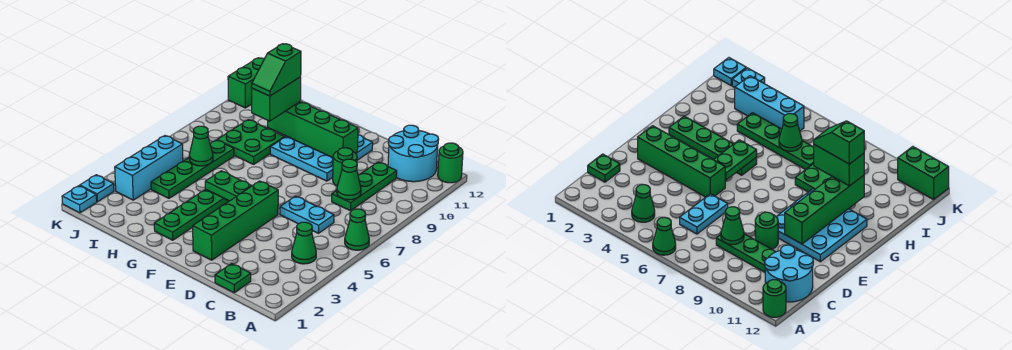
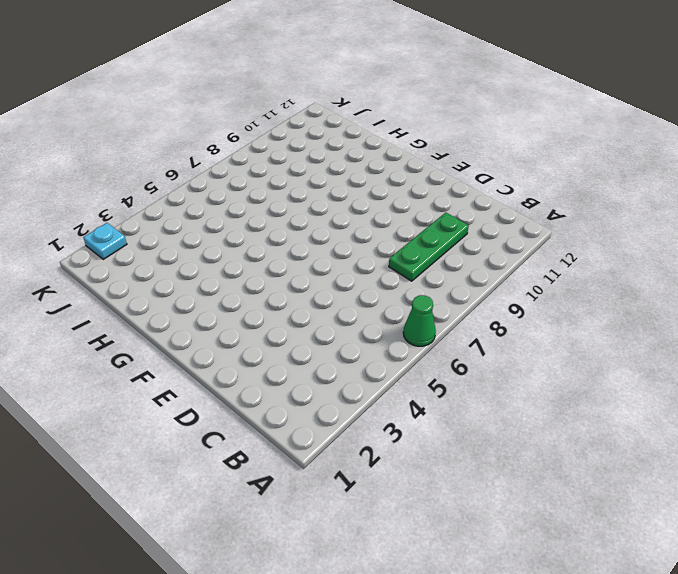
none -> green round brick A12 level 1
none -> green cone B4 level 1
none -> cyan round brick B11:C12 level 1

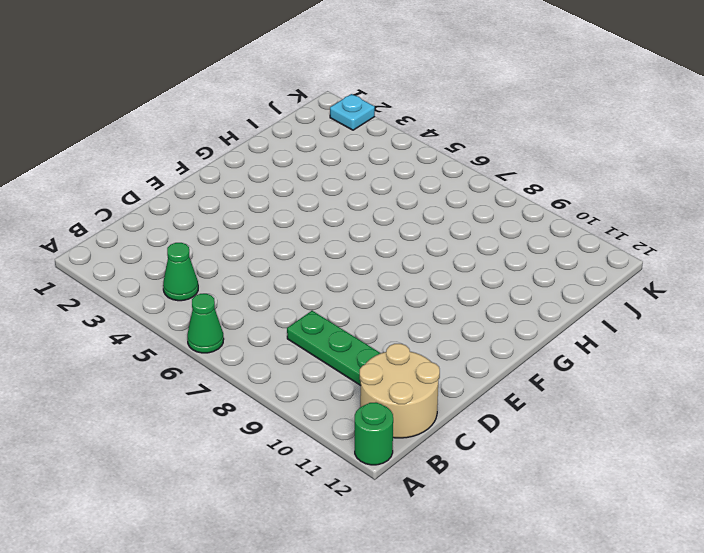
tan round brick B11:C12 level 1 -> cyan round brick B11:C12 level 1
none -> green plate C1 level 1
none -> cyan plate C6:D6 level 1
none -> green round brick D9 level 1

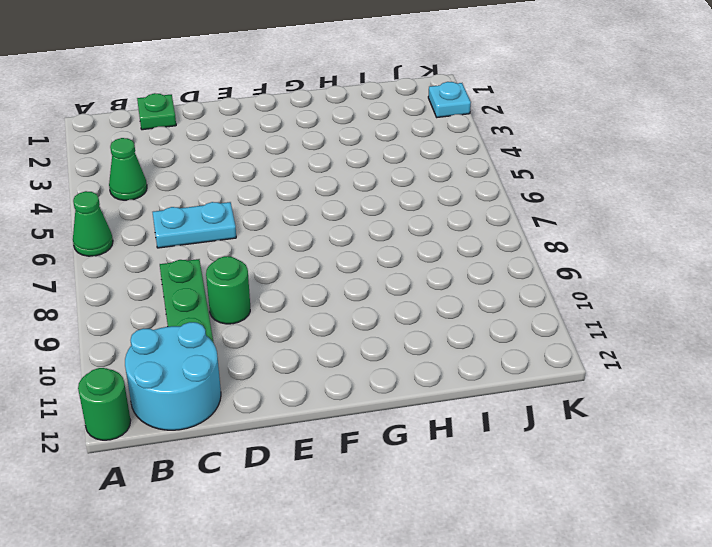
none -> green brick E2:E5 level 1
none -> cyan plate E9:G11 level 1
none -> green plate G2:G5 level 1

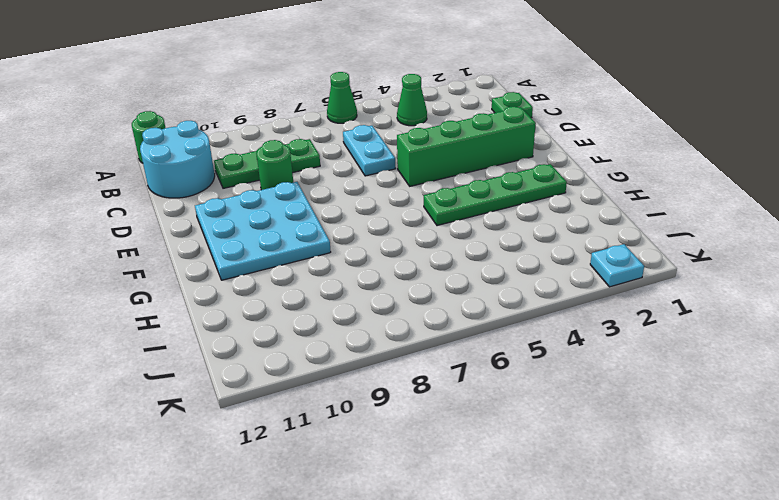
none -> green plate H8:I9 level 1
none -> green plate I4:I7 level 1
none -> cyan brick J3:J5 level 1

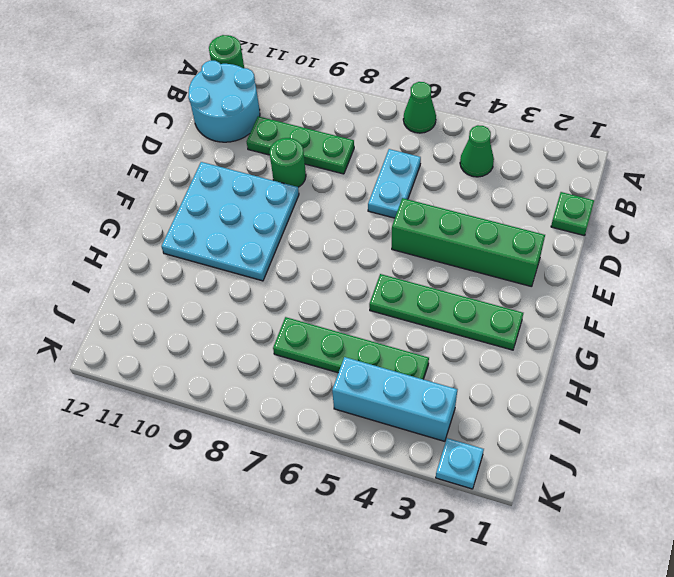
none -> green plate H8:I9 level 1
none -> cyan plate K1 level 1
none -> green brick K11:K12 level 1

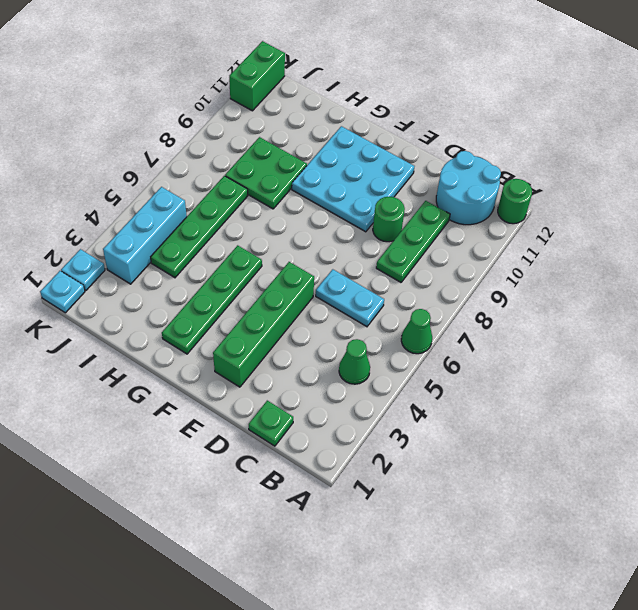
none -> green cone C8 level 2
none -> green brick E10:H10 level 2
none -> green plate F5:G5 level 2

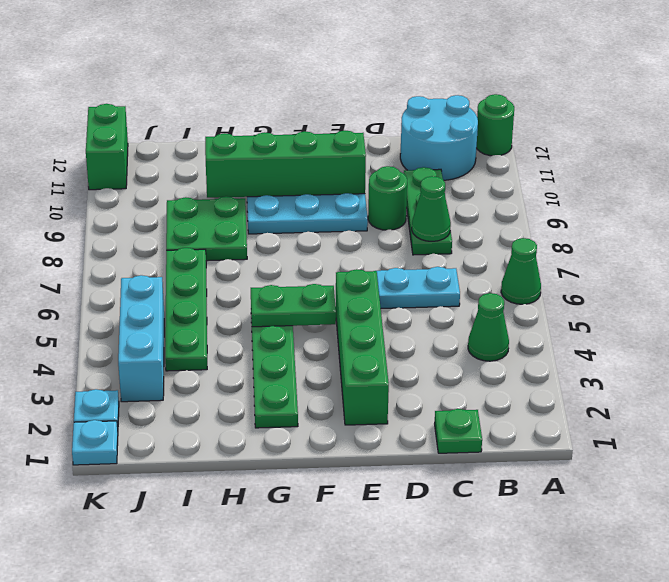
none -> green cone I6 level 2
none -> green brick H9:H10 level 3
none -> green slope H9:H10 level 4 top 10

